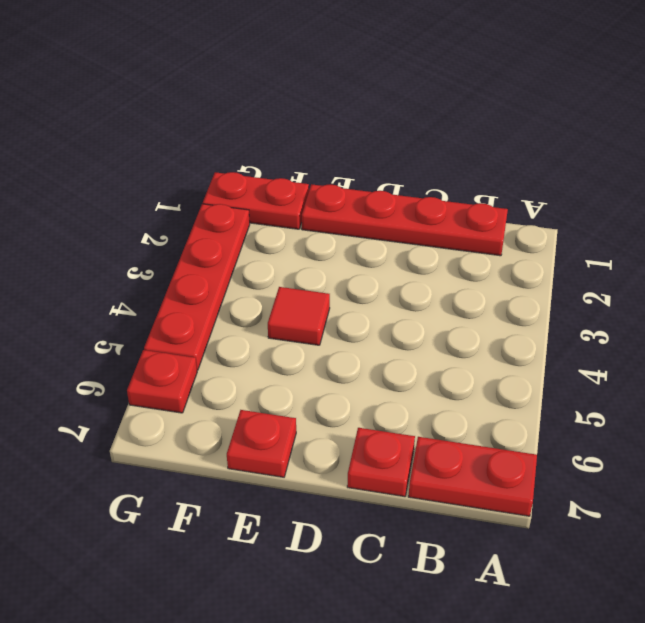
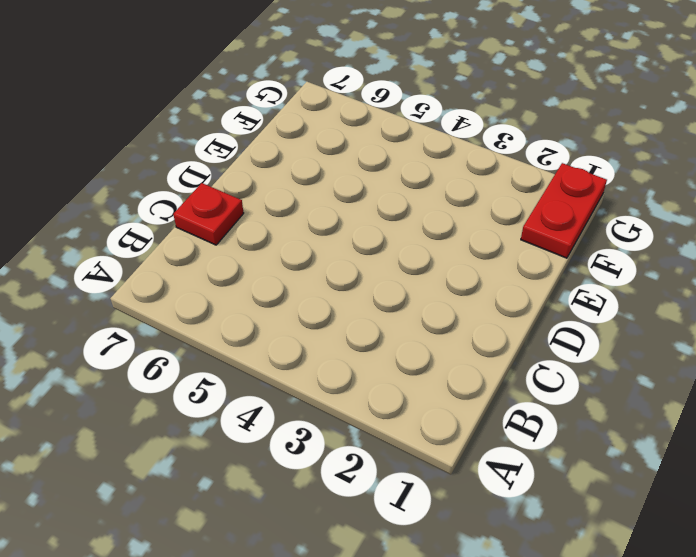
none -> red plate A7:B7 level 1
none -> red plate B1:E1 level 1

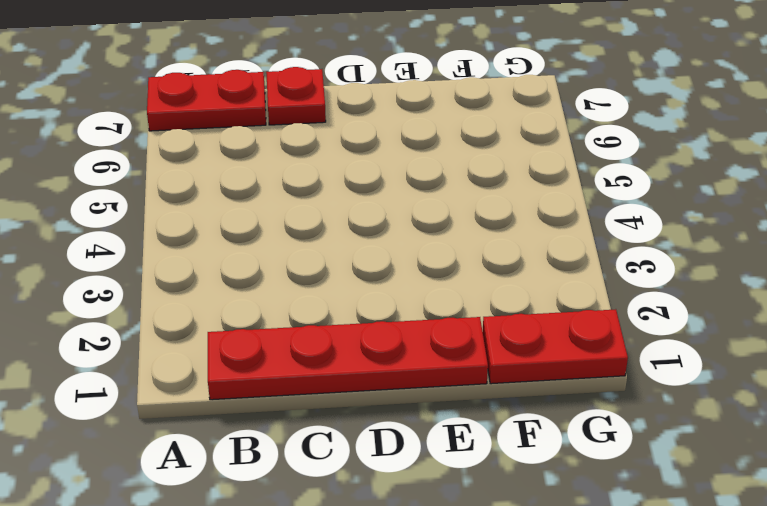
none -> red tile E4 level 1
none -> red plate E7 level 1

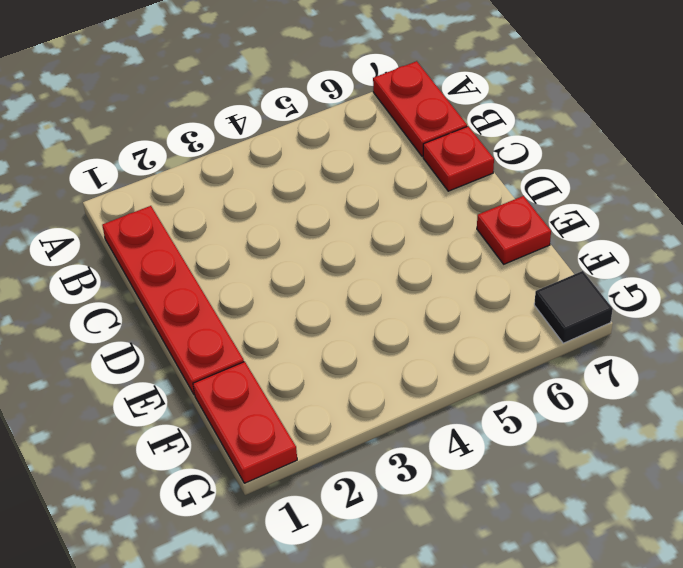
black tile G7 level 1 -> none
none -> red tile E4 level 1
none -> red plate G2:G5 level 1

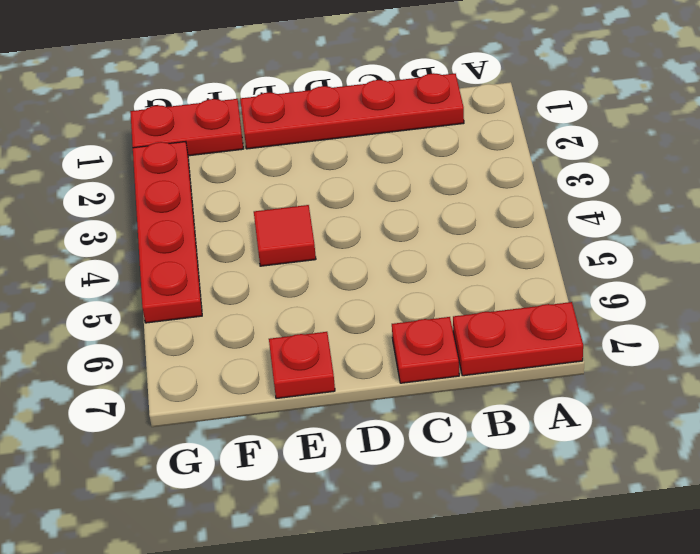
none -> red plate G6 level 1

